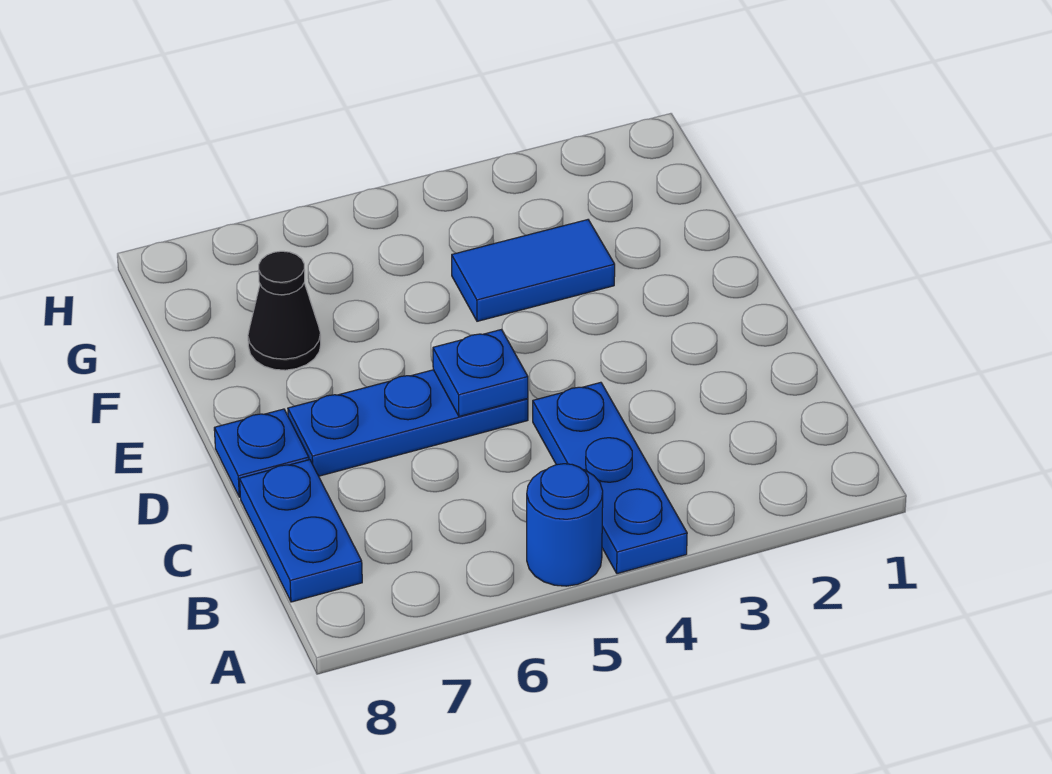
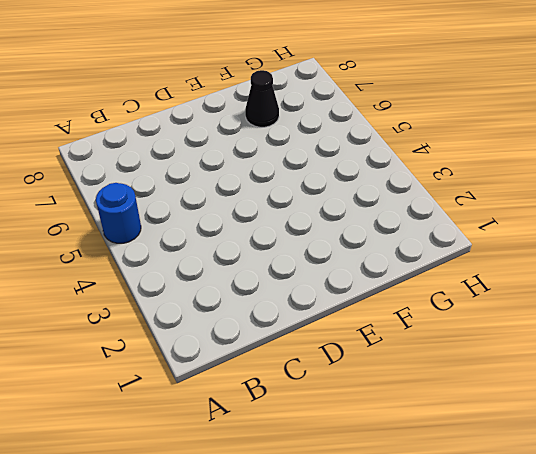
none -> blue plate A4:C4 level 1
none -> blue plate B8:C8 level 1

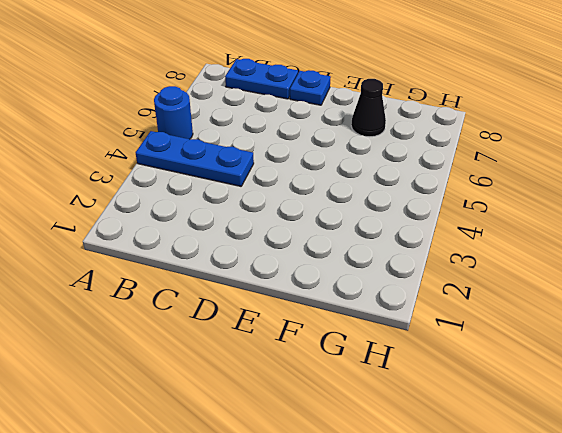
none -> blue plate D5:D7 level 1
none -> blue tile F3:F4 level 1

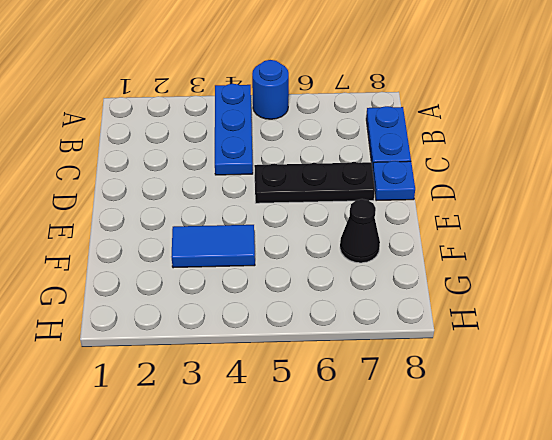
black plate D5:D7 level 1 -> blue plate D5:D7 level 1
none -> blue plate D5 level 2

